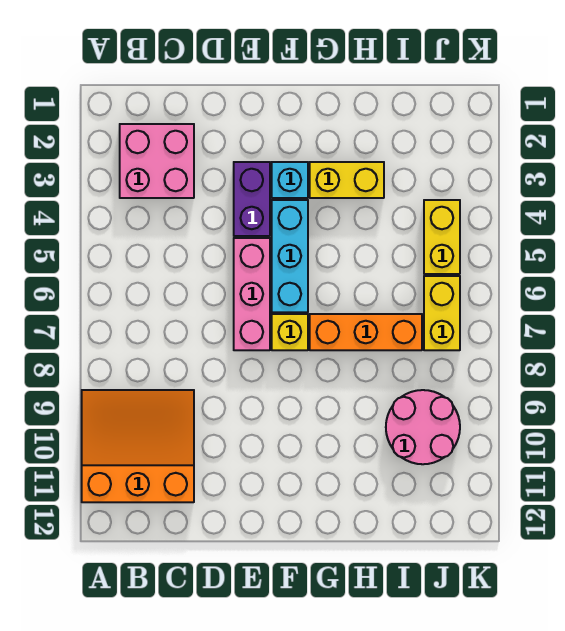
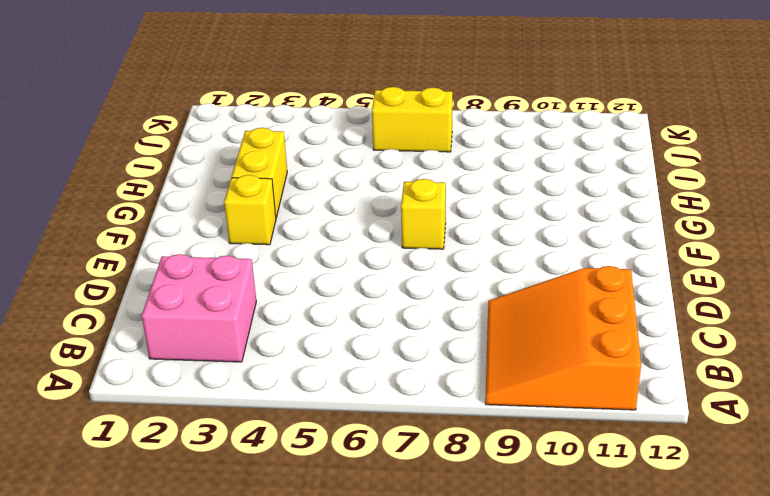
yellow brick F3 level 1 -> cyan brick F3 level 1
none -> purple brick E3:E4 level 1
none -> pink brick E5:E7 level 1
none -> cyan brick F4:F6 level 1

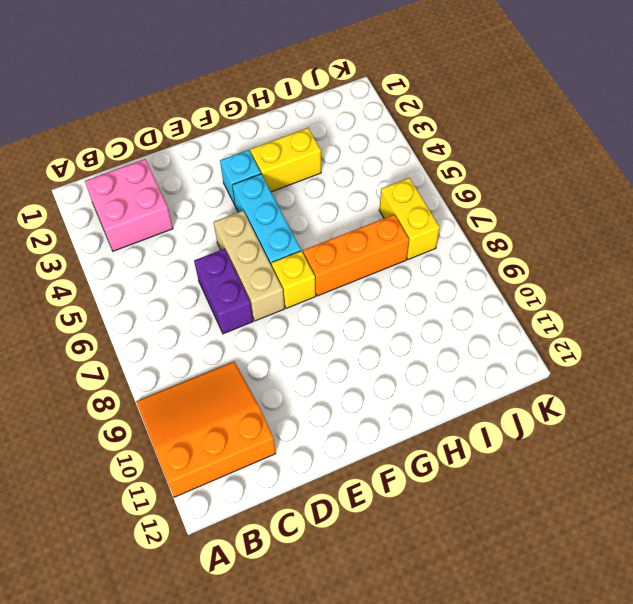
purple brick D6:D7 level 1 -> purple brick E3:E4 level 1
tan brick E5:E7 level 1 -> pink brick E5:E7 level 1
none -> pink round brick I9:J10 level 1
none -> yellow brick J4:J5 level 1

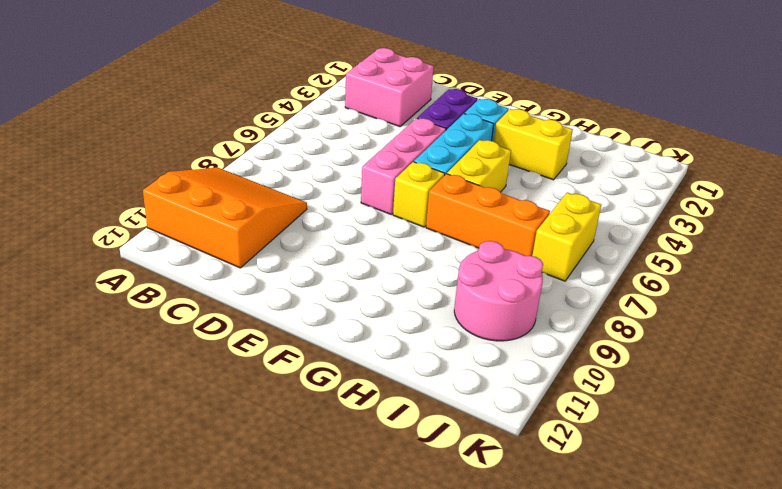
yellow brick G5:G6 level 1 -> yellow brick J4:J5 level 1

